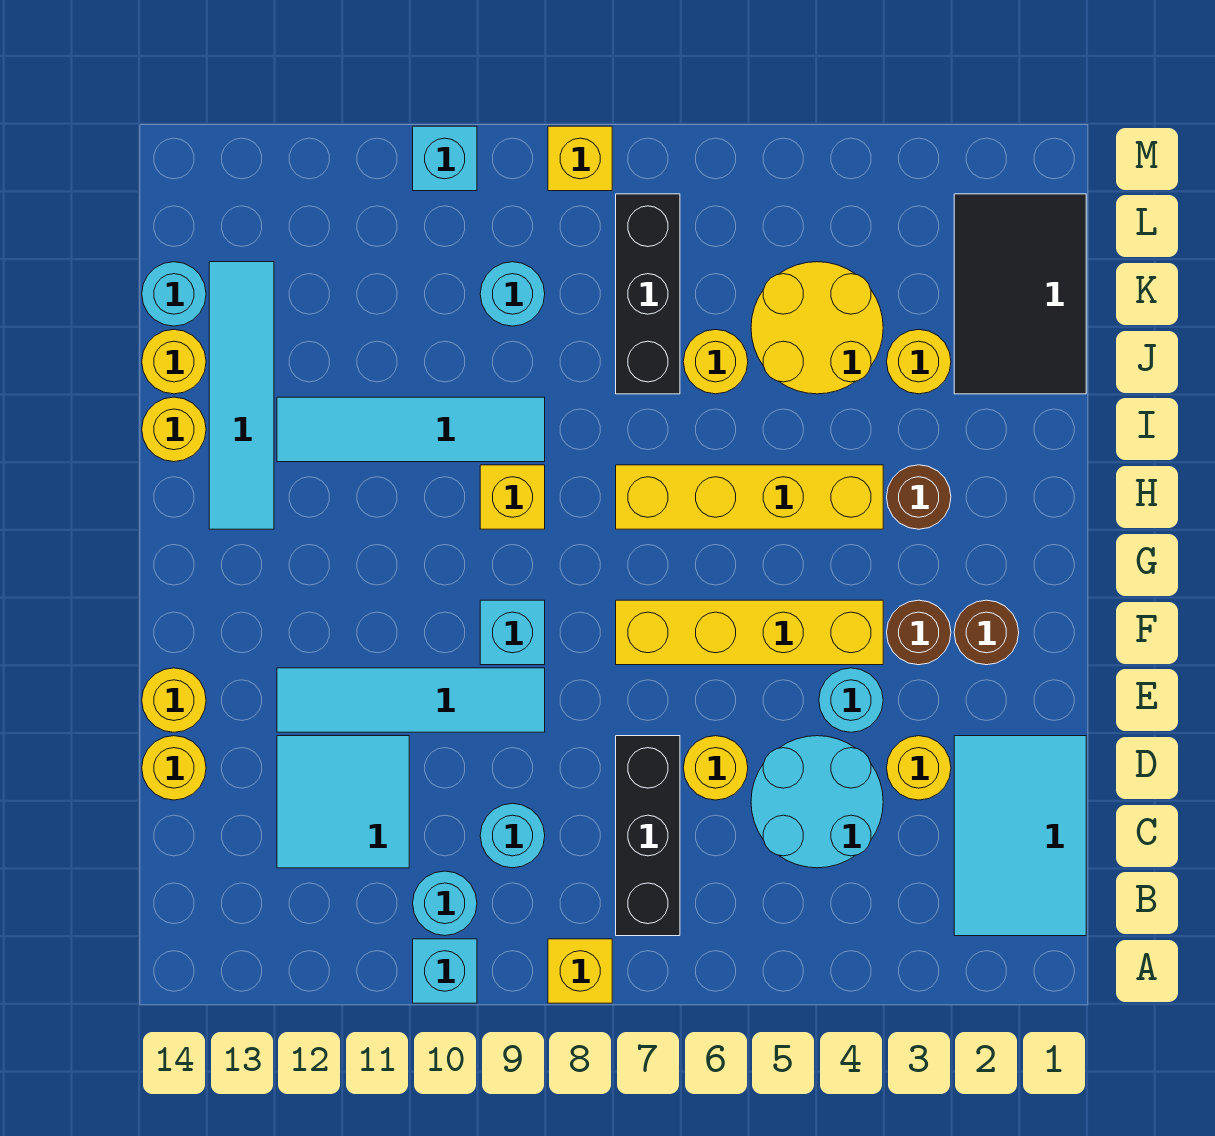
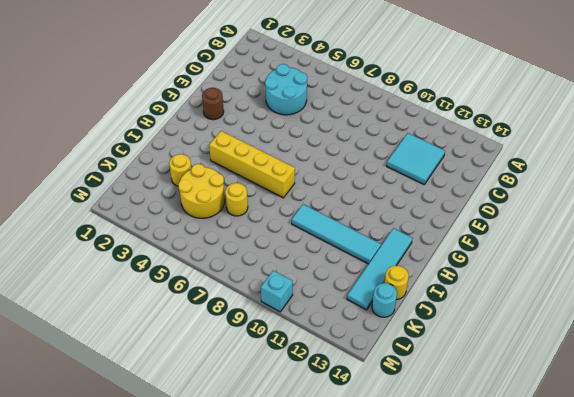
none -> yellow brick A8 level 1
none -> cyan brick A10 level 1
none -> cyan tile B1:D2 level 1
none -> black brick B7:D7 level 1

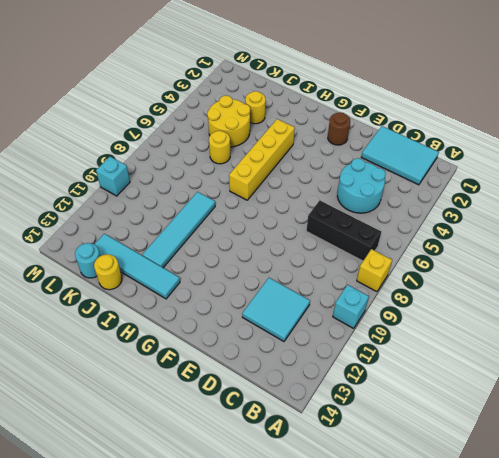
none -> cyan round brick B10 level 1
none -> cyan round brick C9 level 1
none -> yellow round brick D3 level 1
none -> yellow round brick D6 level 1

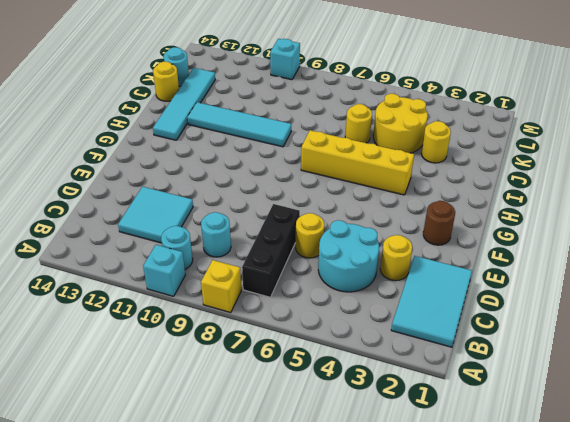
none -> yellow round brick D14 level 1
none -> cyan round brick E4 level 1
none -> cyan tile E9:E12 level 1
none -> yellow round brick E14 level 1

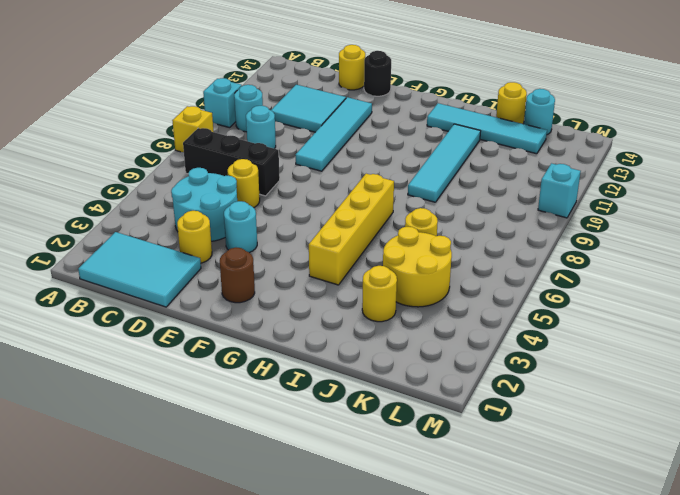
black round brick E14 level 1 -> yellow round brick E14 level 1
none -> brown round brick F3 level 1
none -> yellow brick F4:F7 level 1
none -> cyan brick F9 level 1
none -> brown round brick H3 level 1

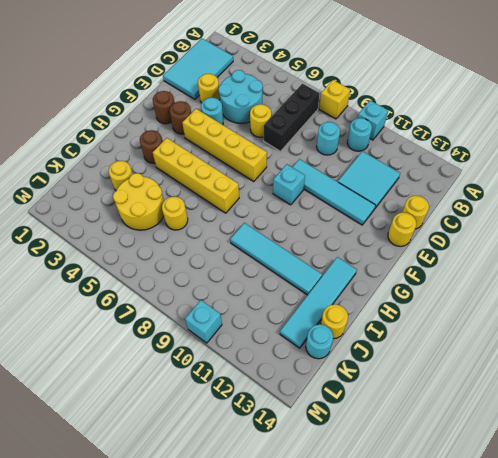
none -> yellow brick H9 level 1
none -> yellow round brick I14 level 1
none -> black tile J1:L2 level 1
none -> black brick J7:L7 level 1

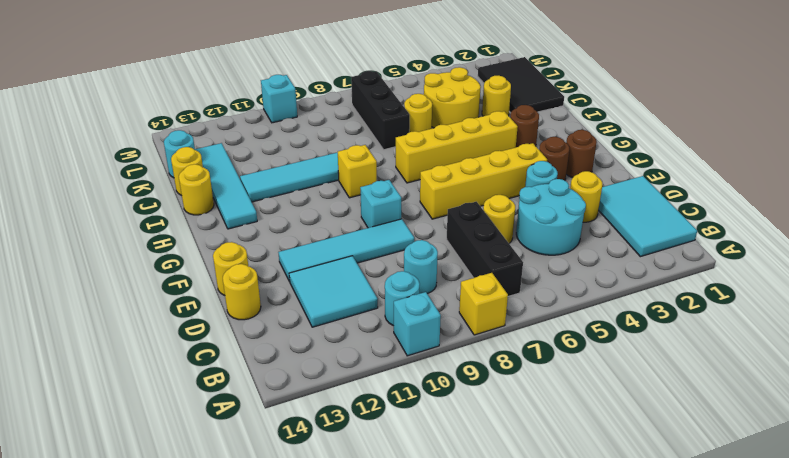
none -> cyan round brick K9 level 1
none -> yellow brick M8 level 1

